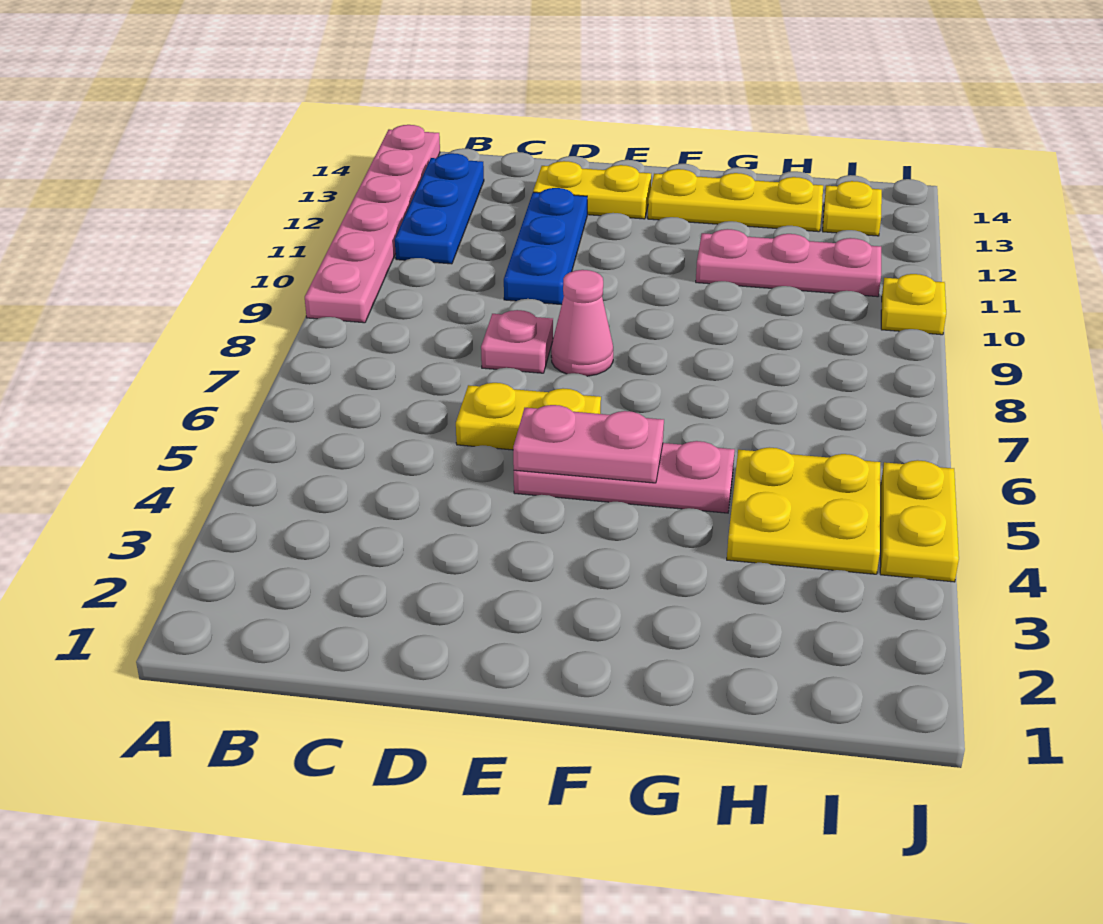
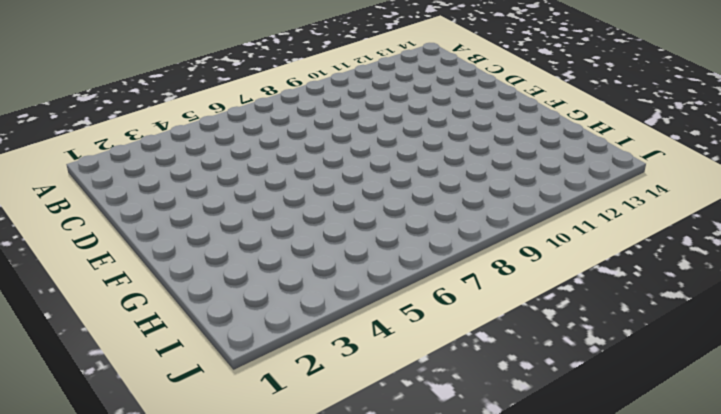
none -> pink plate A9:A14 level 1
none -> blue plate B11:B13 level 1
none -> yellow plate D6:E6 level 1

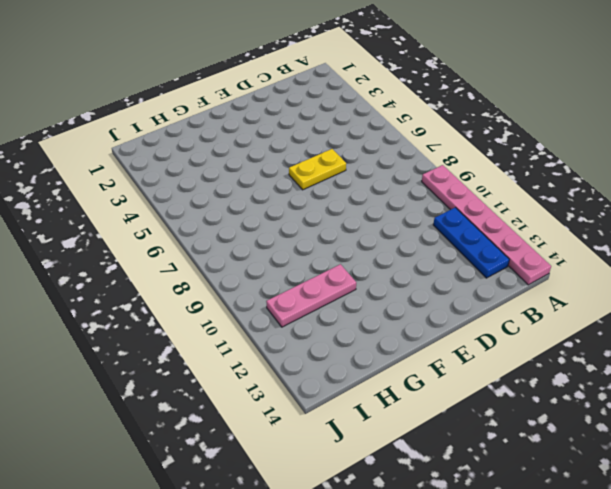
none -> pink plate D8 level 1
none -> blue plate D10:D12 level 1
none -> yellow plate D13:E13 level 1

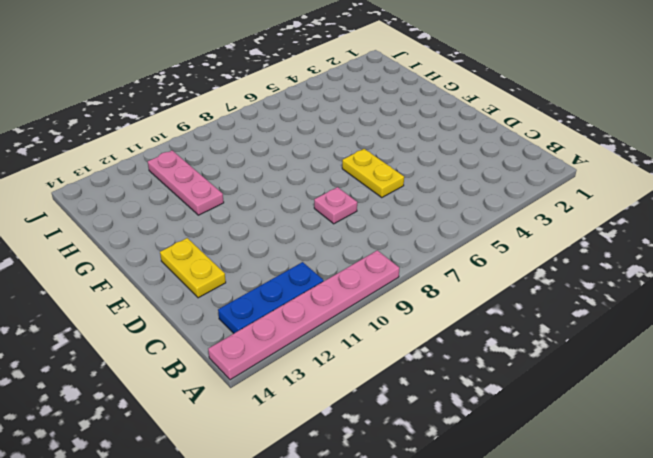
none -> blue plate D10:D12 level 1
none -> pink plate E5:G5 level 1
none -> pink cone E8 level 1

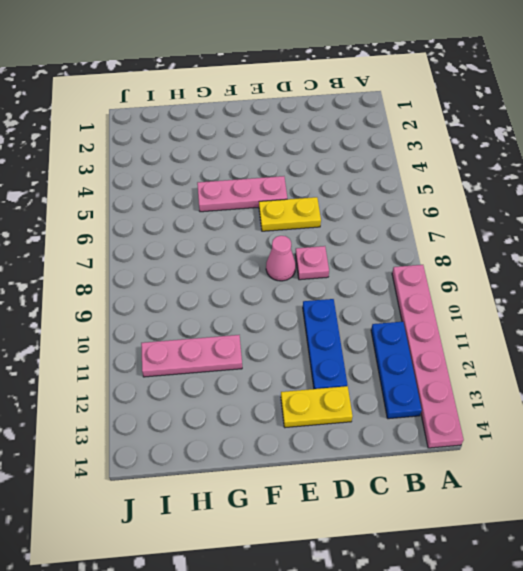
none -> yellow plate F13:H13 level 1
none -> yellow plate H4:I5 level 1
none -> yellow plate I13 level 1

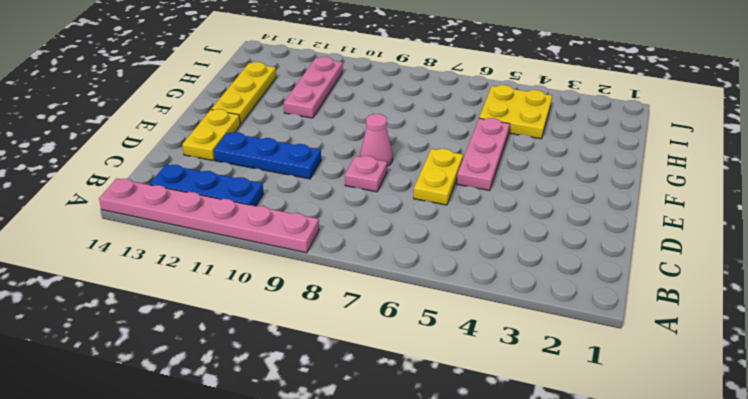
none -> yellow plate I13 level 1
none -> yellow plate J4:J5 level 1
none -> yellow plate J10 level 1

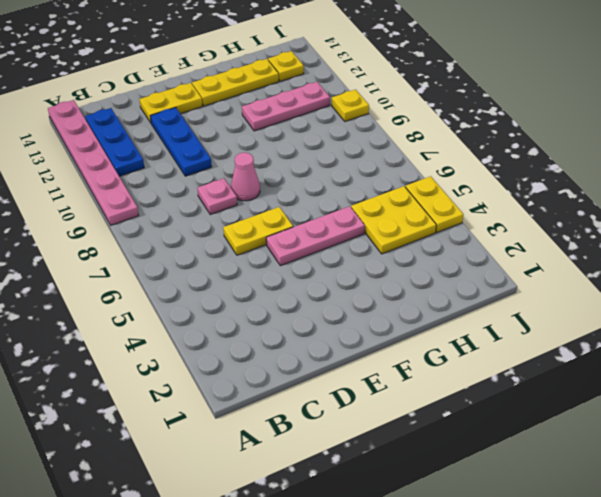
none -> pink plate E5:F5 level 2

